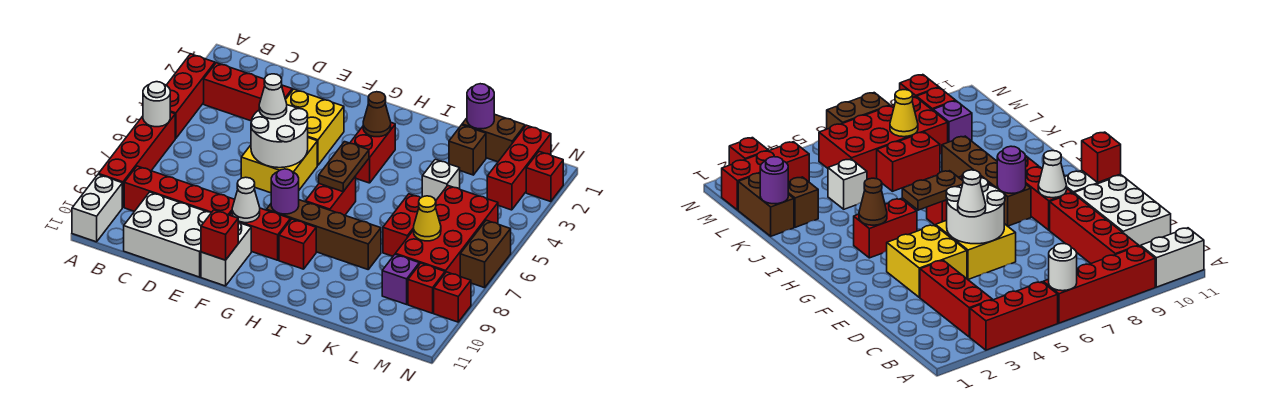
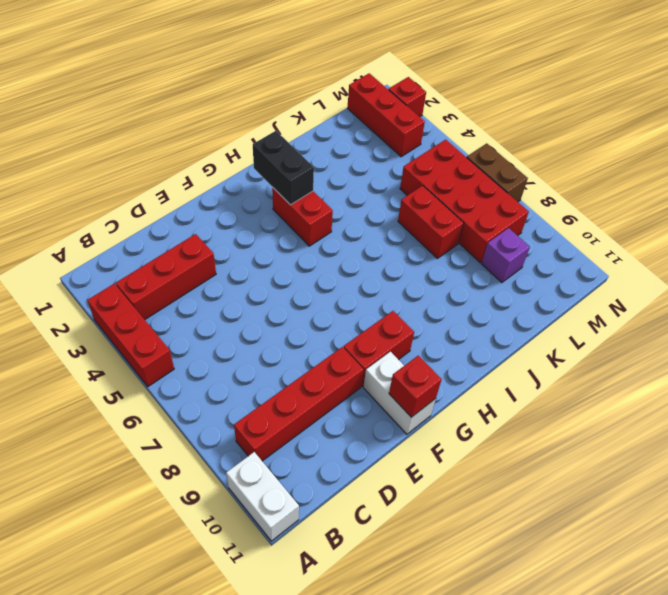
black brick H2:H3 level 2 -> brown cone H3 level 2
none -> red brick A6:A9 level 1
none -> white brick C10:E11 level 1
none -> yellow brick E3:F4 level 1
none -> yellow brick E5:F6 level 1

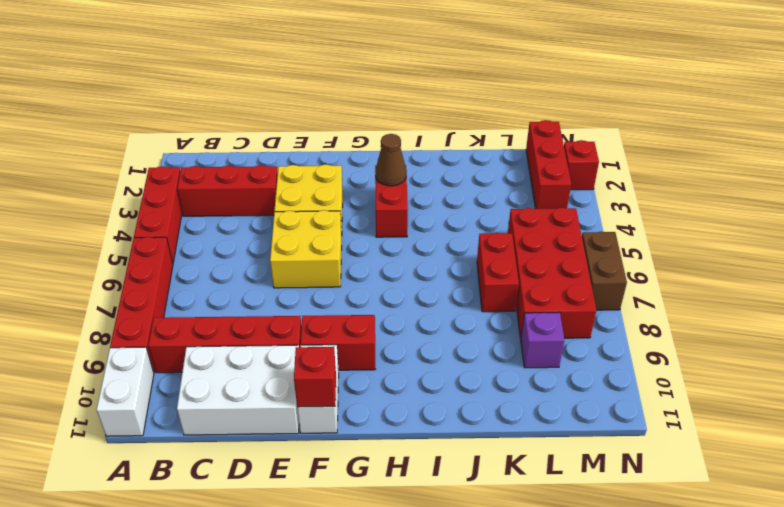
none -> brown brick G8:J8 level 1
none -> red brick H6:H7 level 1
none -> red brick H9 level 1
none -> brown brick K1:L1 level 1

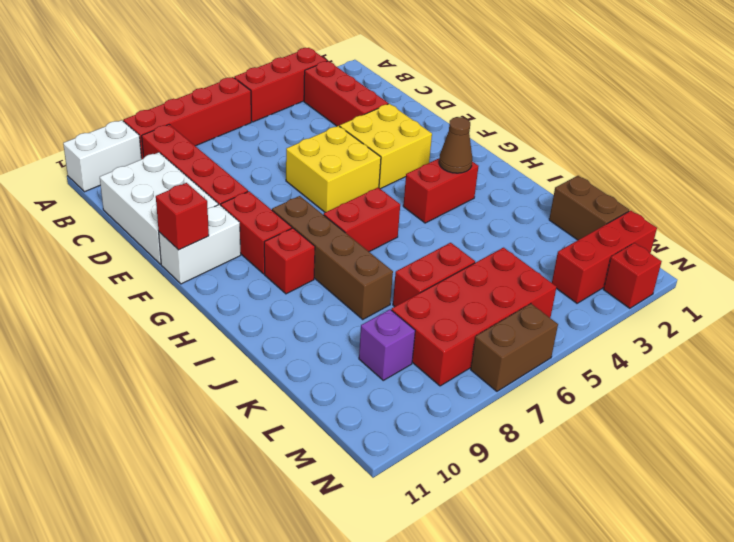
none -> brown brick K2 level 1
none -> white brick K4 level 1
none -> red brick M9 level 1
none -> red brick N9 level 1

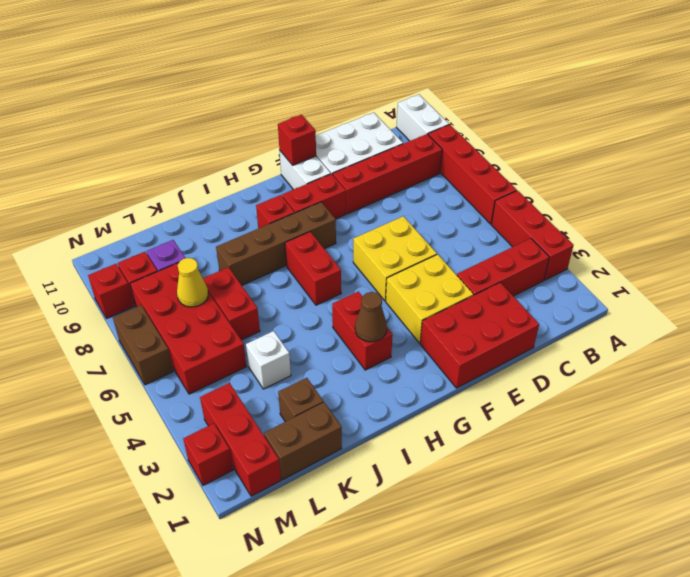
red brick D1:F2 level 1 -> none
none -> white round brick A6 level 2
none -> white round brick E5:F6 level 2
none -> white cone F9 level 2
none -> purple round brick G8 level 2

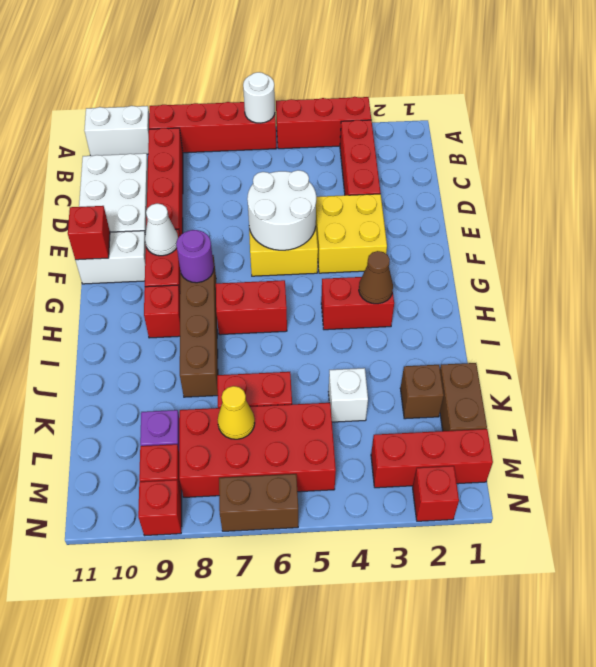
none -> brown plate H5:H6 level 2
none -> purple round brick K1 level 2
none -> white cone E5 level 3

